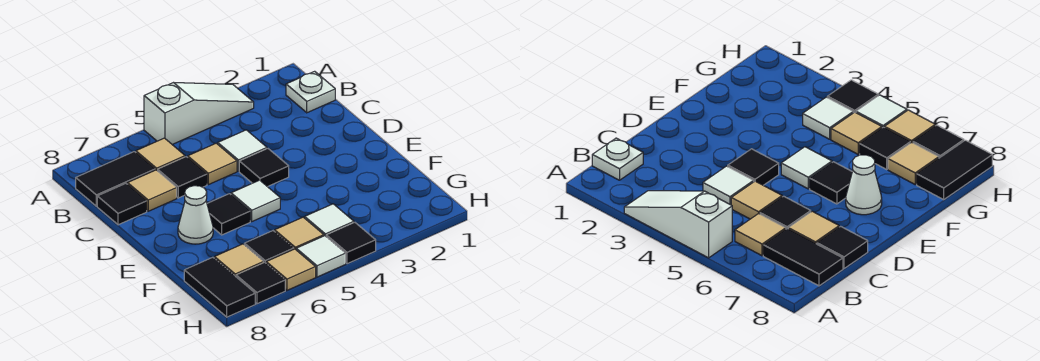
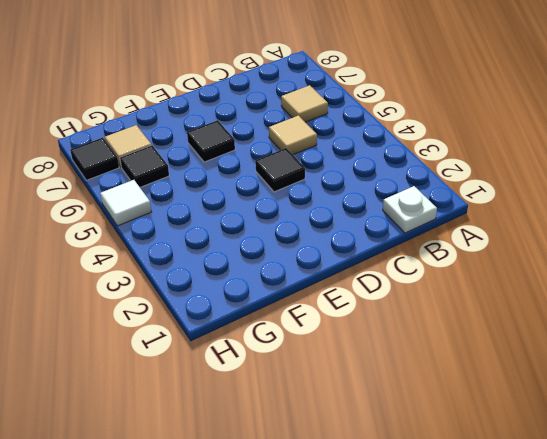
none -> white slope A3:A5 level 1 top 5
none -> black tile B7:B8 level 1
none -> white tile C4 level 1

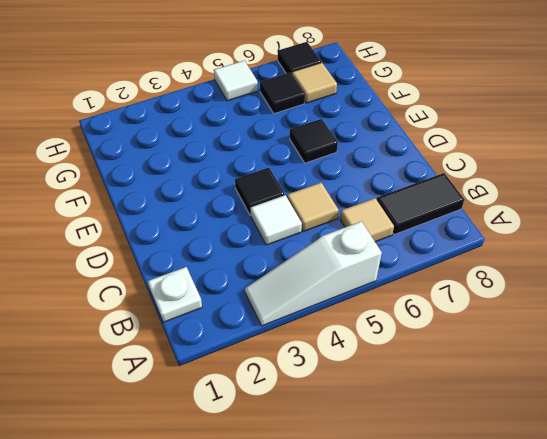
none -> black tile C6 level 1
none -> tan tile C7 level 1
none -> black tile C8 level 1

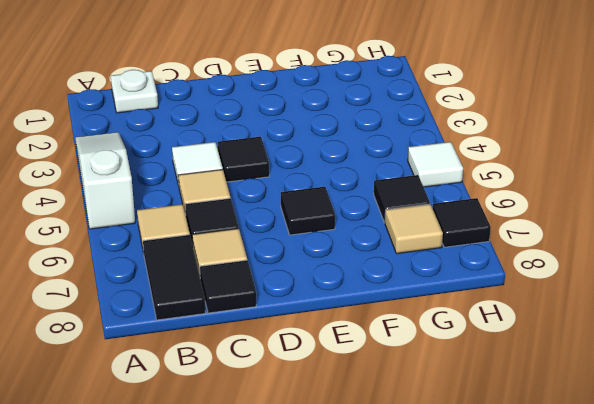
none -> white tile E5 level 1
none -> white cone E7 level 1
none -> white tile G4 level 1

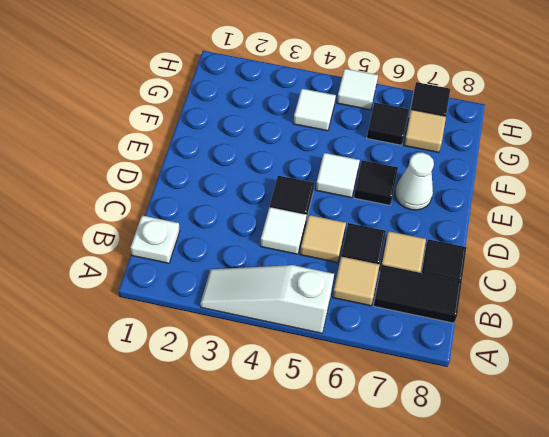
none -> tan tile G5 level 1
none -> black tile G8:H8 level 1
none -> black tile H4 level 1

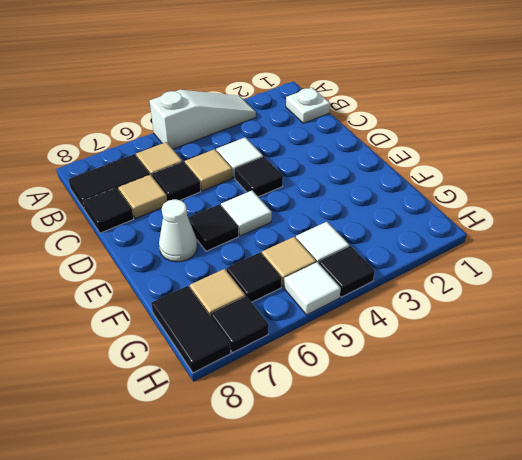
none -> tan tile H6 level 1

